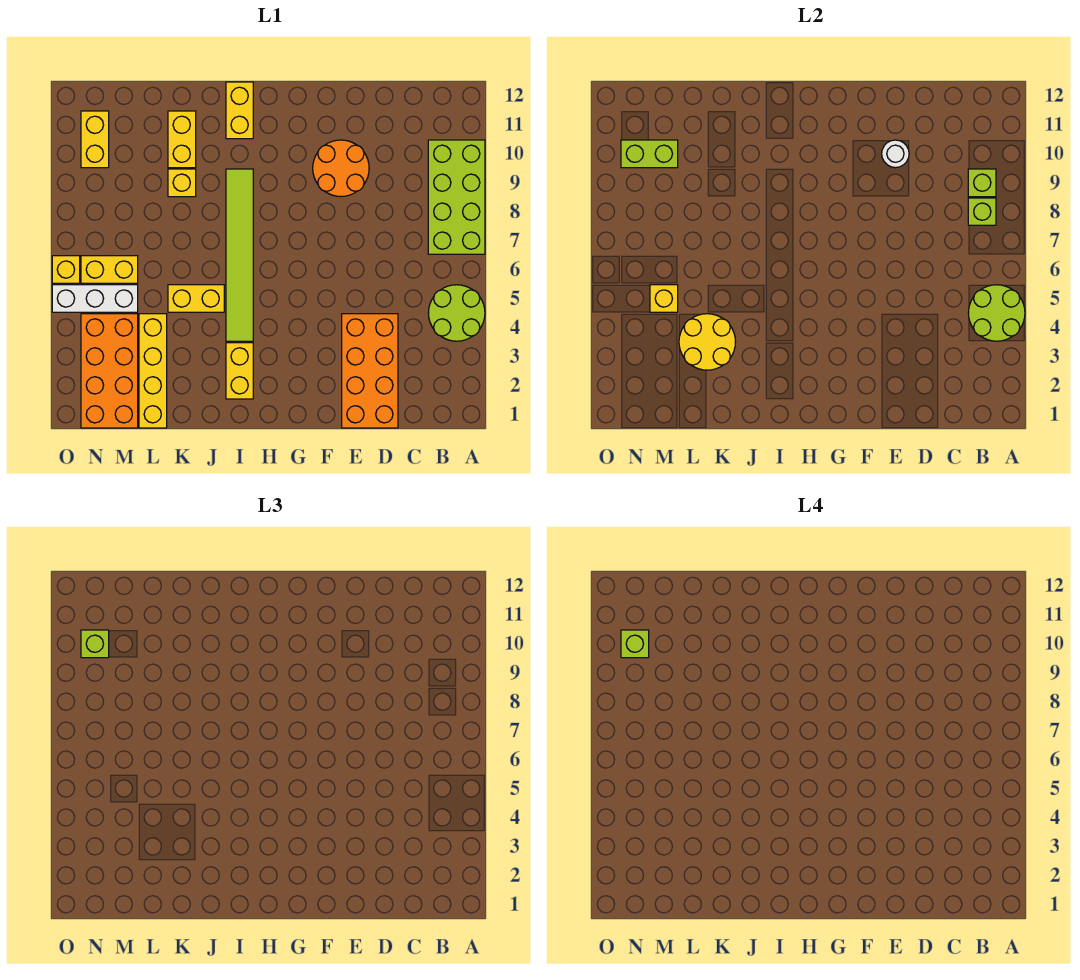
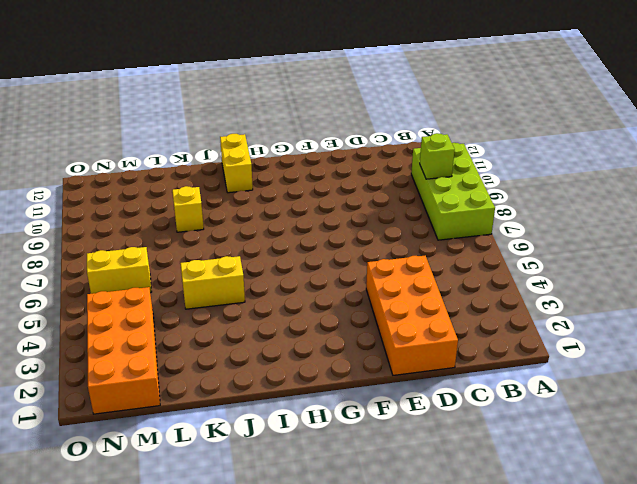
none -> lime round brick A4:B5 level 1
none -> orange round brick E9:F10 level 1
none -> yellow brick I2:I3 level 1

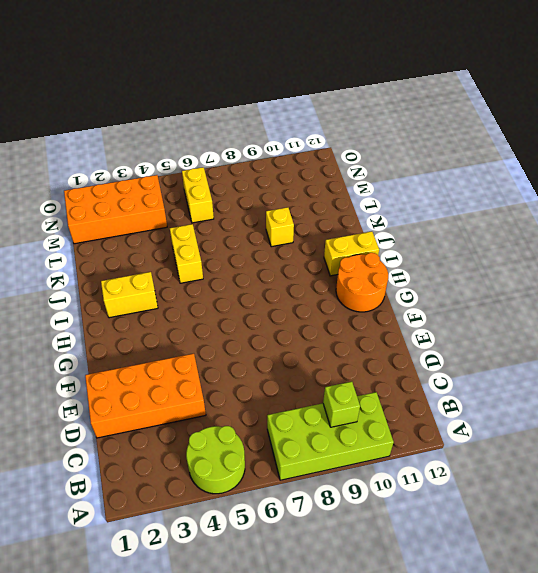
orange round brick G11:H12 level 1 -> orange round brick E9:F10 level 1
none -> lime tile I4:I9 level 1
none -> yellow brick K10:K11 level 1
none -> yellow brick L1:L4 level 1

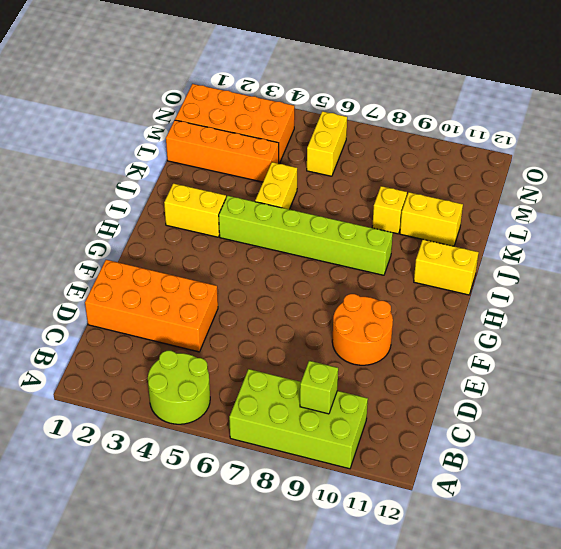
lime brick I4:I9 level 1 -> lime tile I4:I9 level 1
orange brick L1:L4 level 1 -> yellow brick L1:L4 level 1
none -> white brick M5:O5 level 1
none -> yellow brick N10:N11 level 1
none -> yellow brick O6 level 1

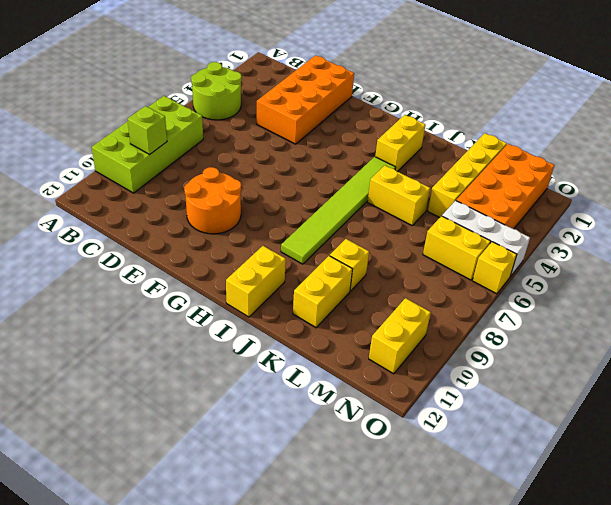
none -> lime round brick A4:B5 level 2
none -> lime brick B8 level 2
none -> white round brick E10 level 2

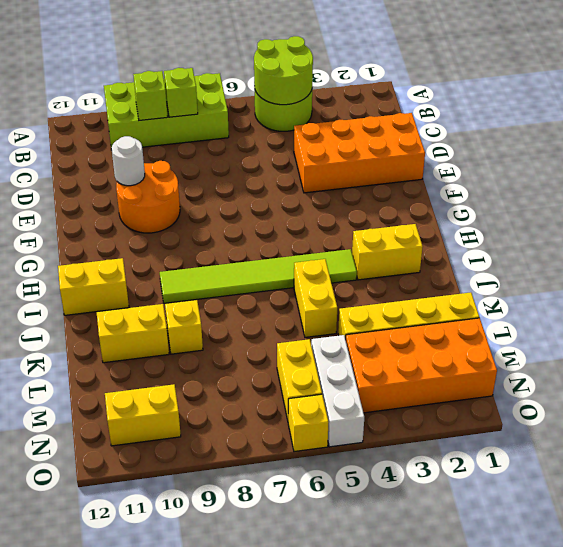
none -> yellow round brick K3:L4 level 2
none -> yellow brick M5 level 2
none -> lime brick M10:N10 level 2

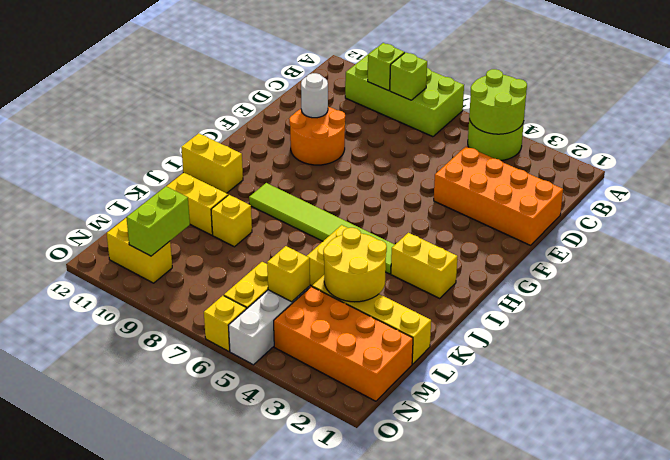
none -> lime brick N10 level 3
none -> lime brick N10 level 4

